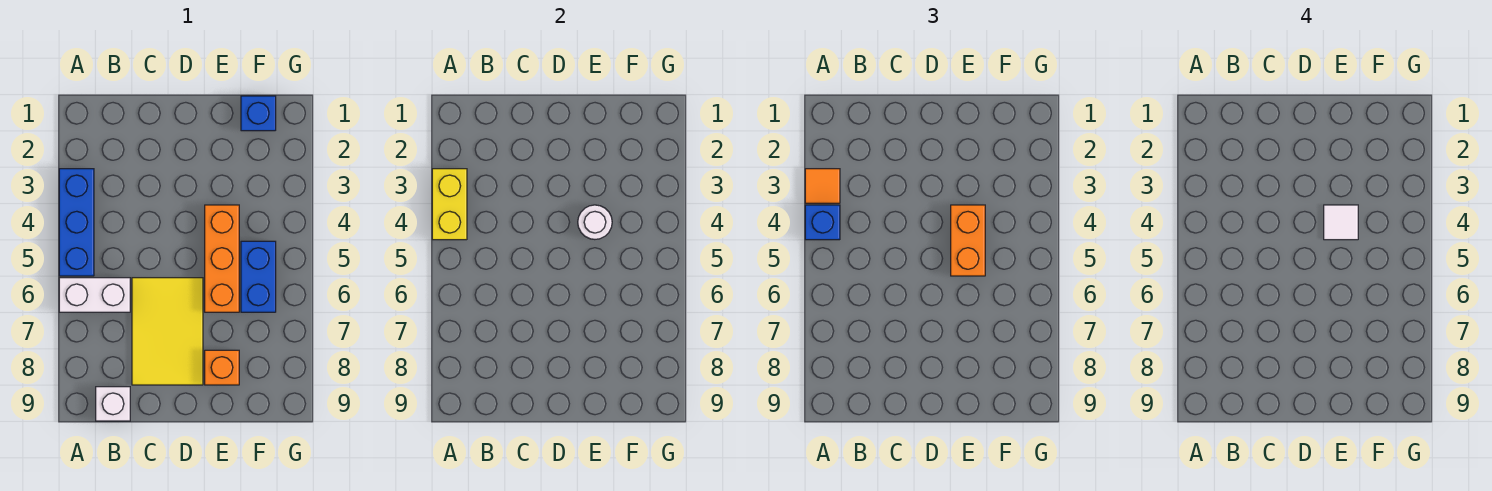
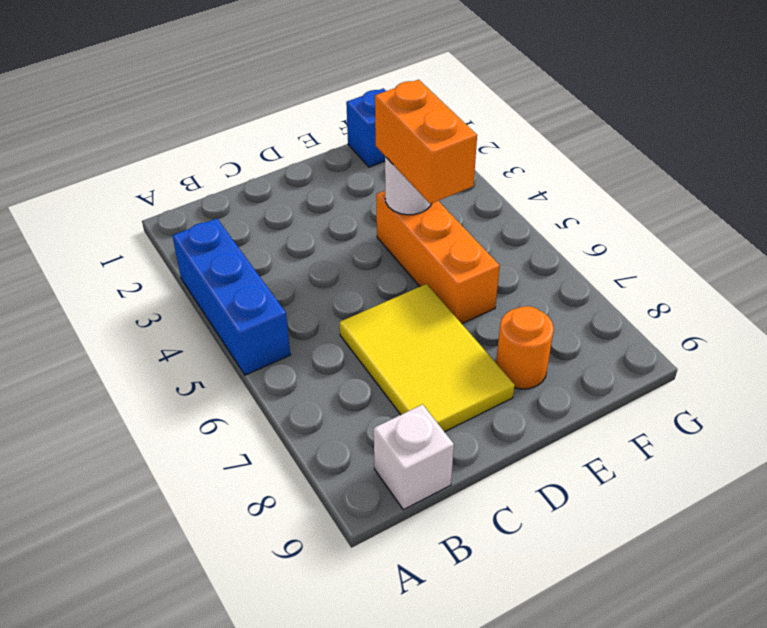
orange round brick E8 level 1 -> orange brick E8 level 1
none -> white brick A6:B6 level 1
none -> blue brick F5:F6 level 1
none -> yellow brick A3:A4 level 2

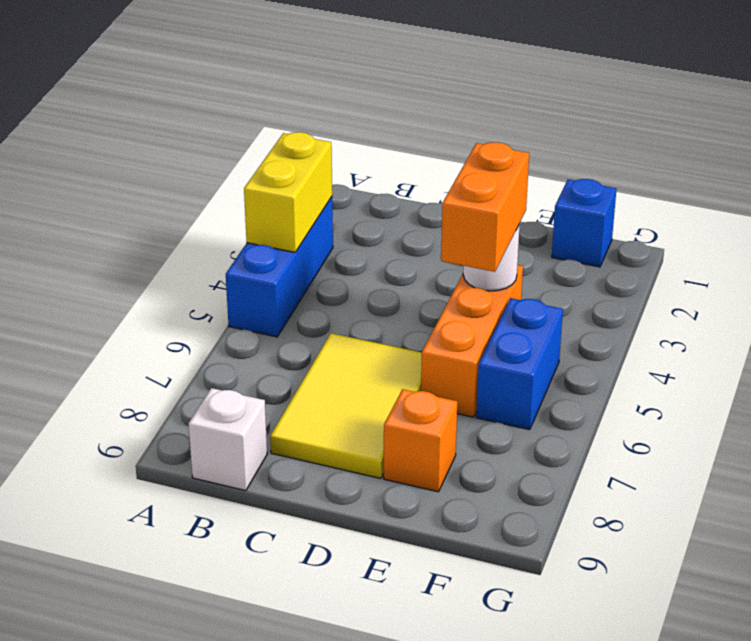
none -> white brick A6:B6 level 1
none -> orange tile A3 level 3
none -> blue brick A4 level 3

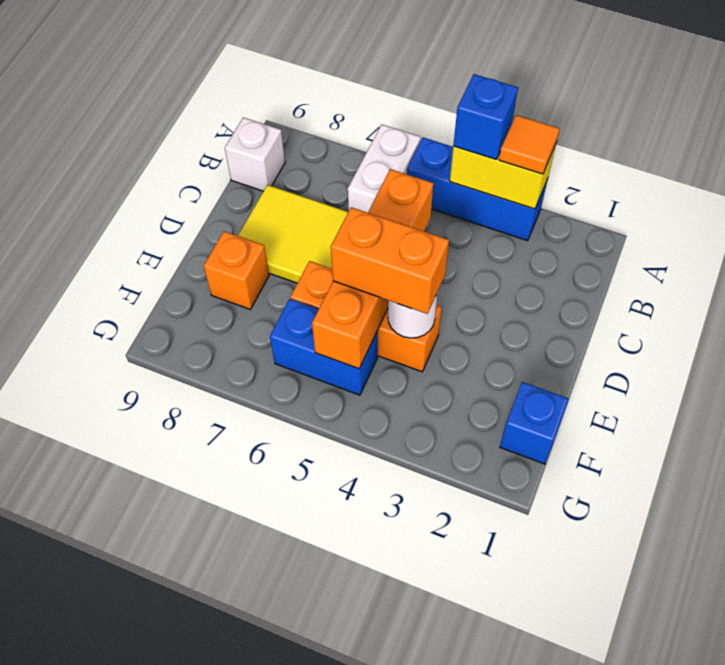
orange brick C5:F5 level 2 -> none
none -> white tile E4 level 4

